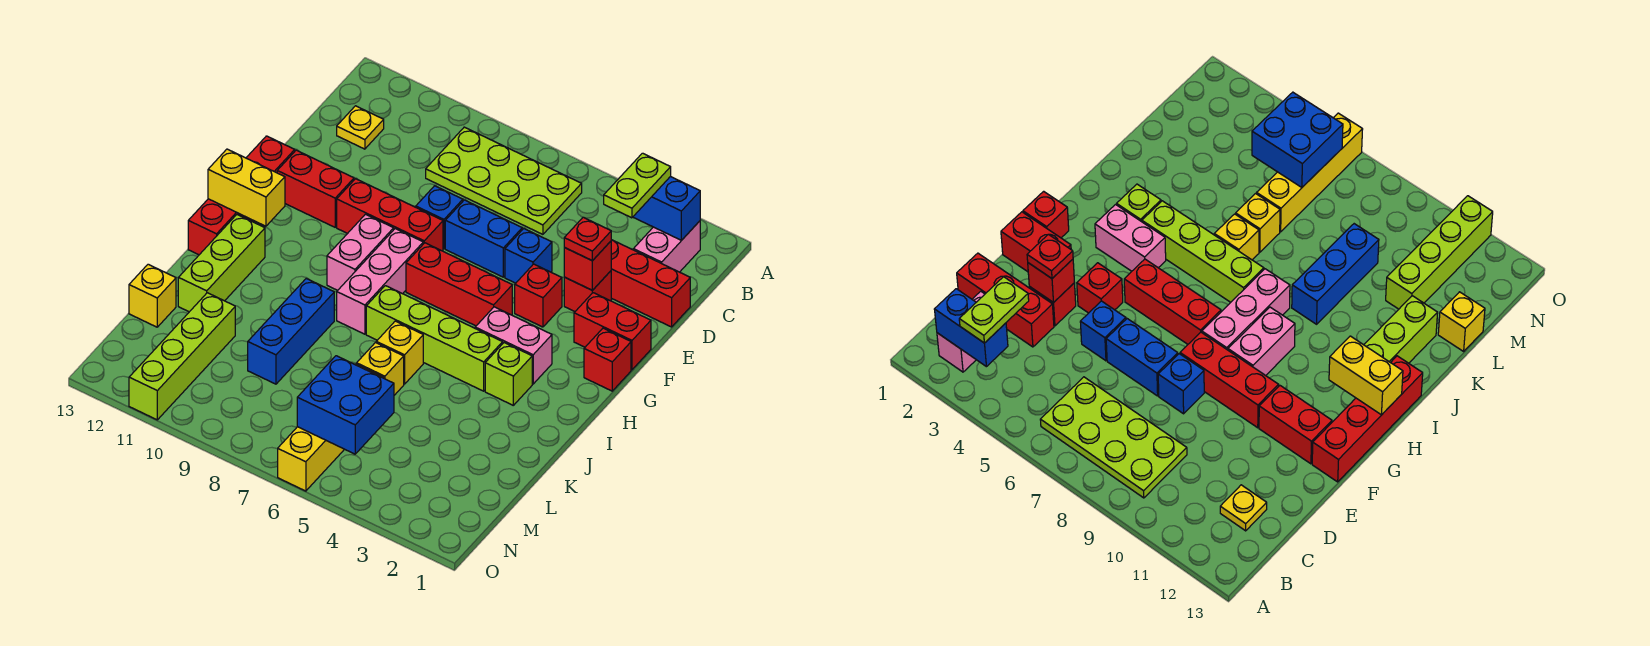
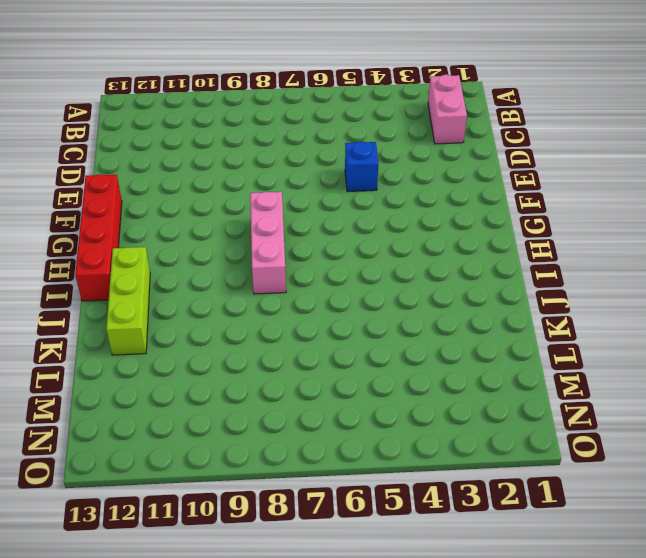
none -> lime plate B6:C9 level 1
none -> yellow plate C12 level 1
none -> red brick D1:D3 level 1
none -> red brick E3 level 1

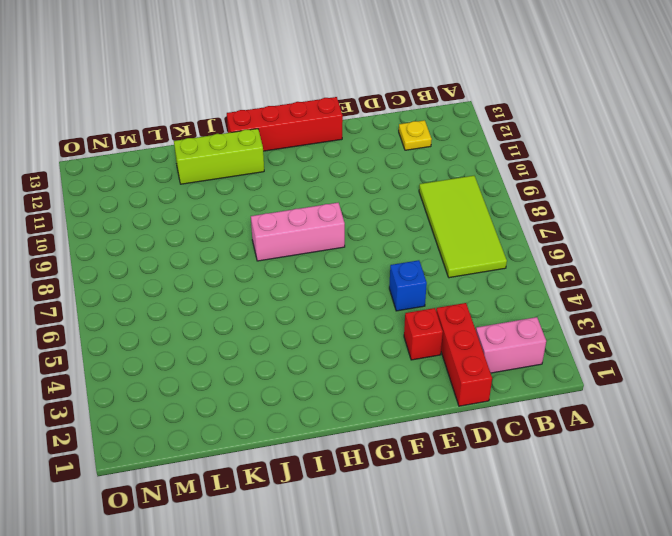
lime tile B6:C9 level 1 -> lime plate B6:C9 level 1
none -> blue brick E6:E7 level 1
none -> blue brick E8 level 1
none -> red brick F1:F2 level 1
none -> red brick F4 level 1

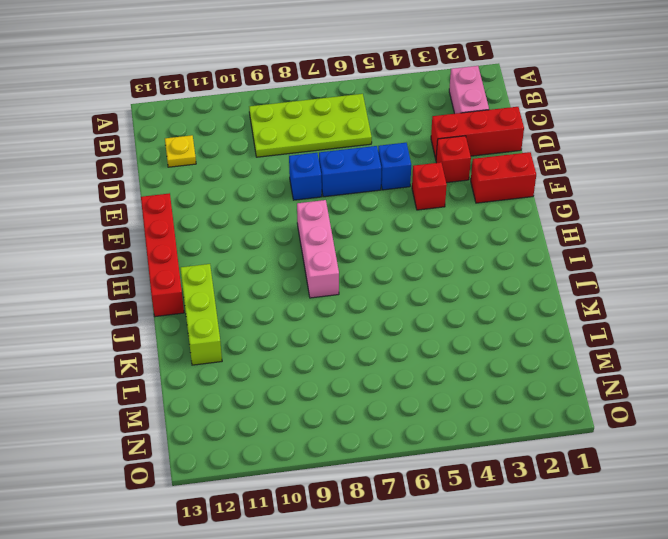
none -> red brick F8:F10 level 1
none -> red brick F11:F12 level 1
none -> red brick G1 level 1
none -> red brick G5:G7 level 1

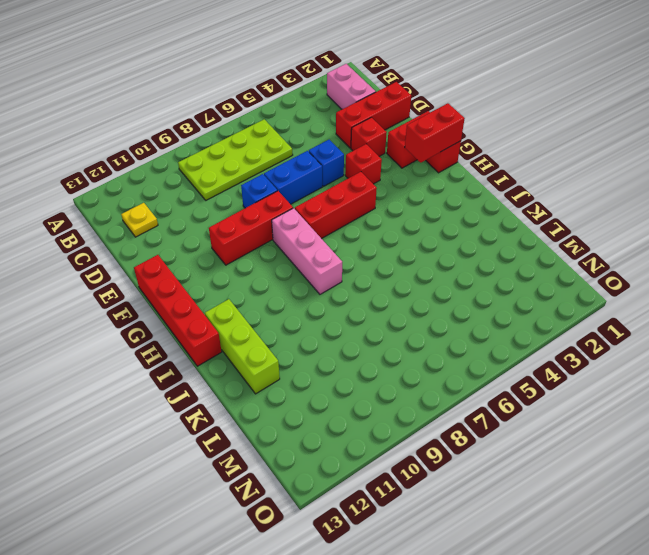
red brick G1:G2 level 2 -> red brick F11:F12 level 1
none -> pink brick G9:H9 level 1
none -> pink brick H3:H4 level 1
none -> lime brick I3 level 1
none -> lime brick I4:I7 level 1

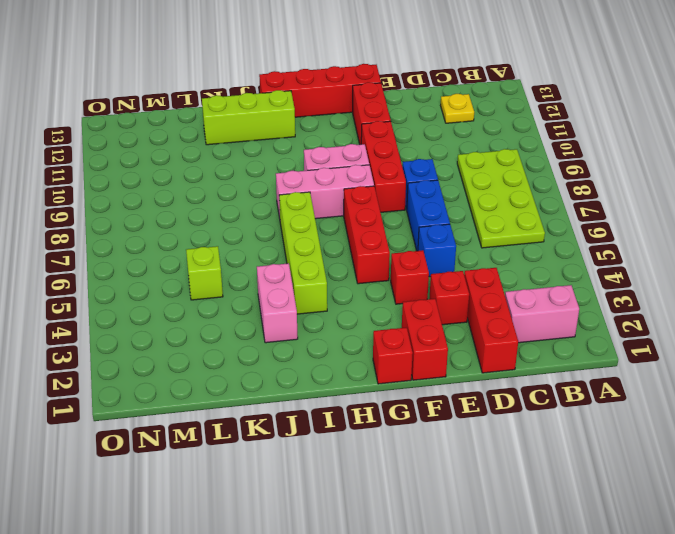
pink brick J3:J4 level 1 -> pink brick H3:H4 level 1
lime brick L5 level 1 -> lime brick I3 level 1
none -> yellow brick J6 level 1
none -> blue brick J9:L9 level 1
none -> yellow brick K6 level 1
none -> yellow brick L6:O6 level 1

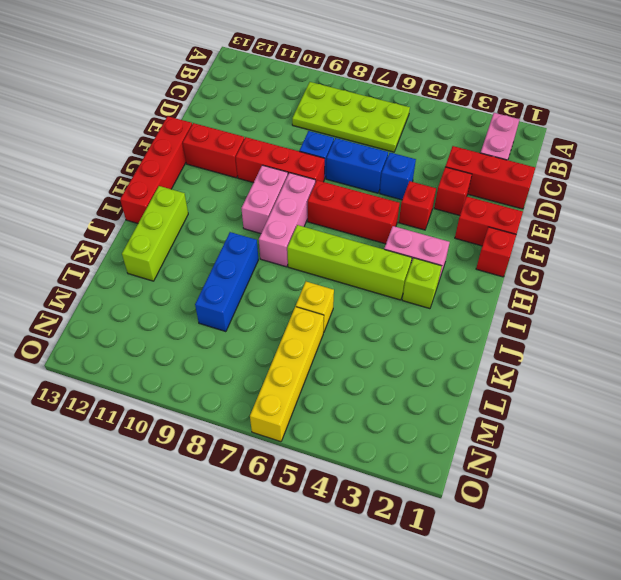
none -> yellow plate C12 level 1
none -> yellow brick J6 level 1
none -> lime brick L11:O11 level 1
none -> yellow brick L13 level 1

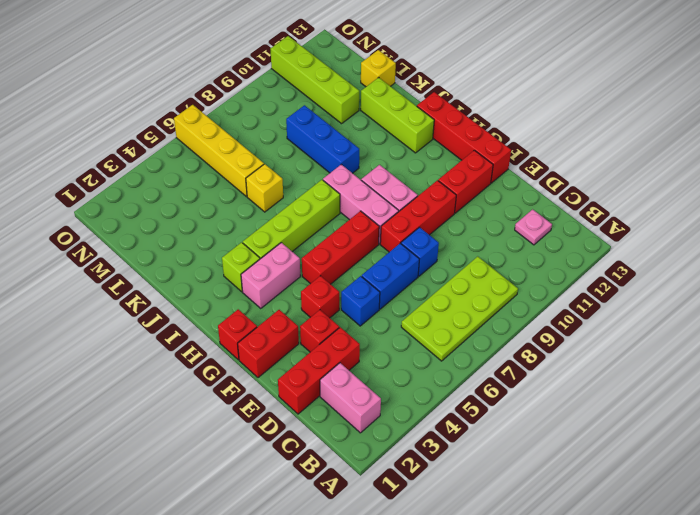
pink plate C12 level 1 -> yellow plate C12 level 1
none -> yellow brick J6 level 1
none -> blue brick B2:B3 level 2
none -> red brick E3 level 2
none -> yellow brick H12:H13 level 2

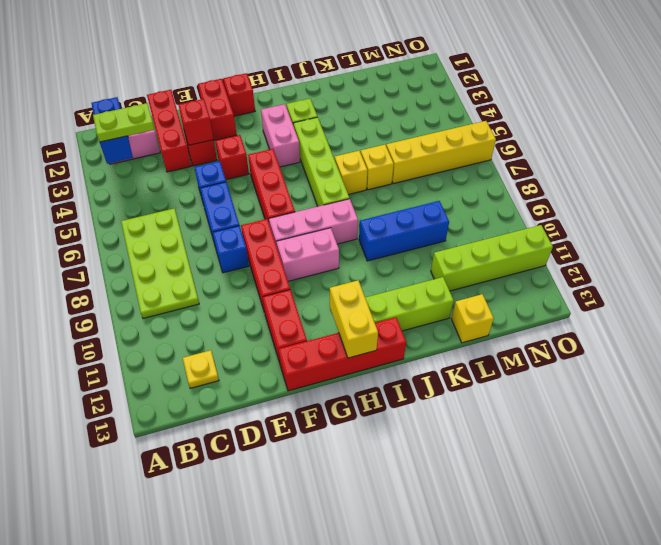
none -> blue brick M5:N6 level 2
none -> red plate E3 level 3

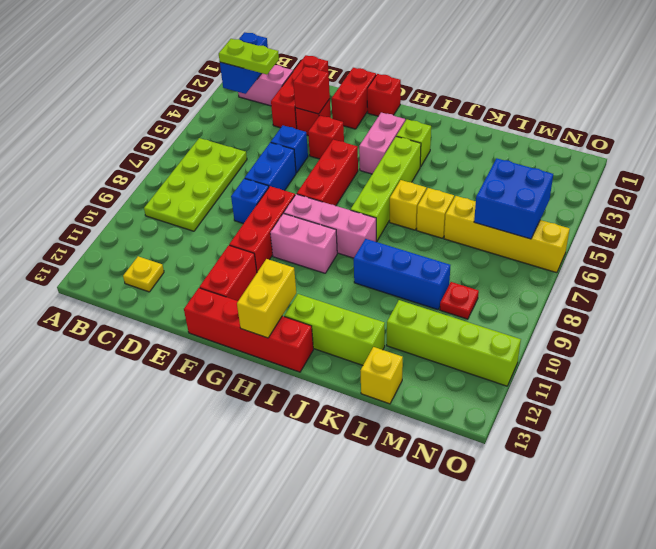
red plate M9 level 1 -> red plate E3 level 3

